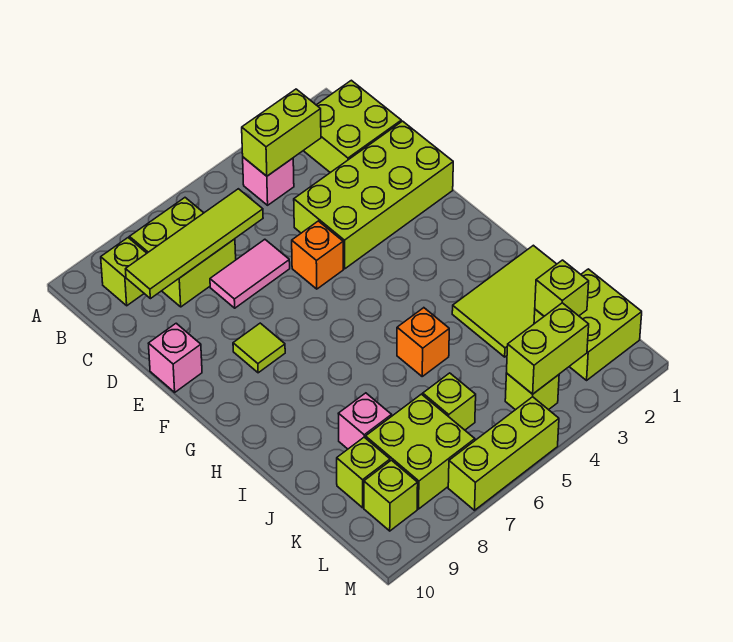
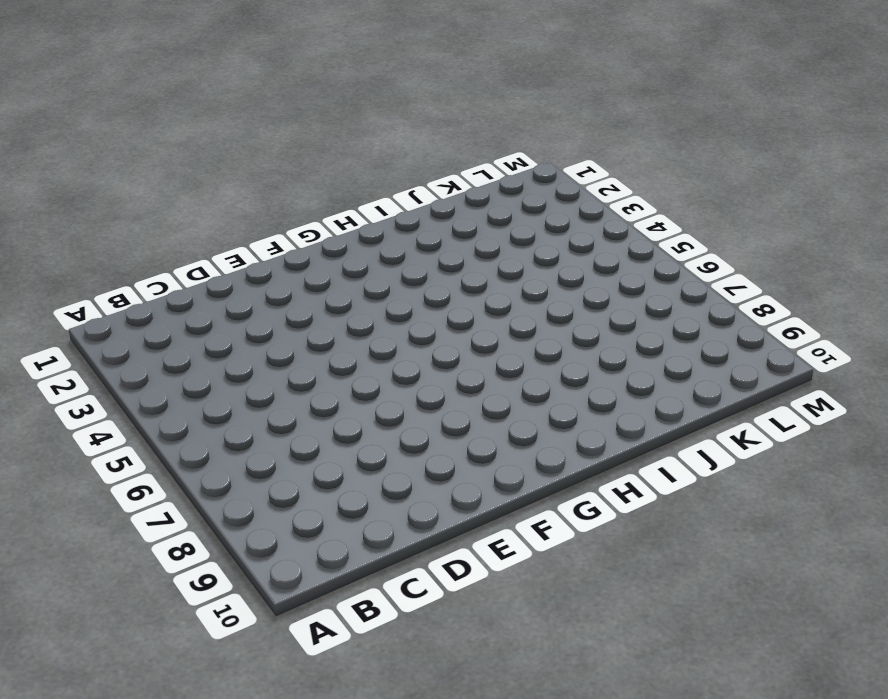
none -> lime brick B1:C2 level 1
none -> pink brick B4 level 1
none -> lime brick B7:C8 level 1

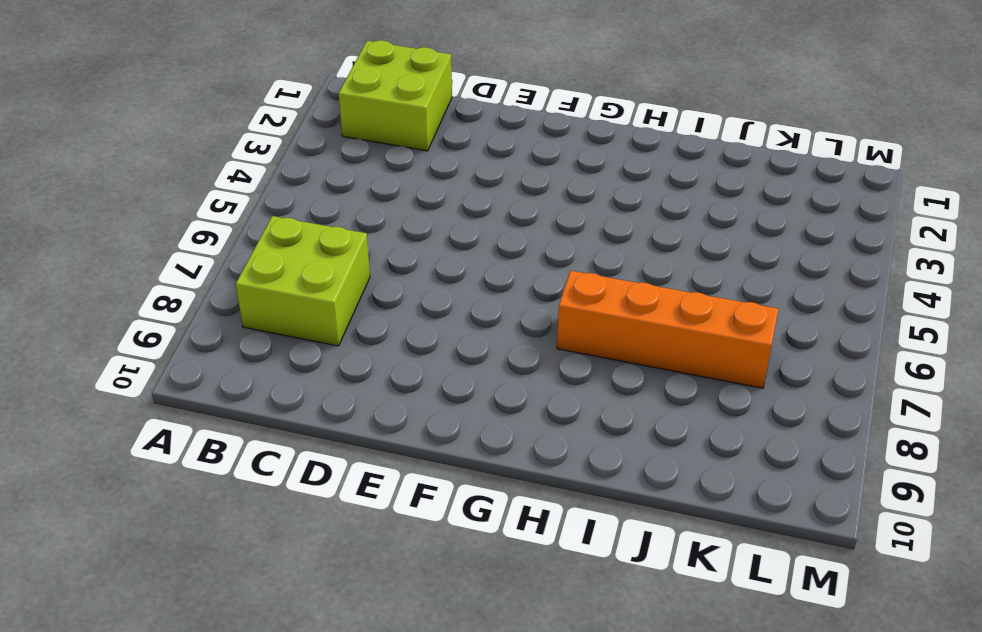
orange brick H7:K7 level 1 -> lime brick K7:L8 level 1
none -> pink brick B4 level 1
none -> lime brick B9 level 1
none -> lime brick D1:E4 level 1

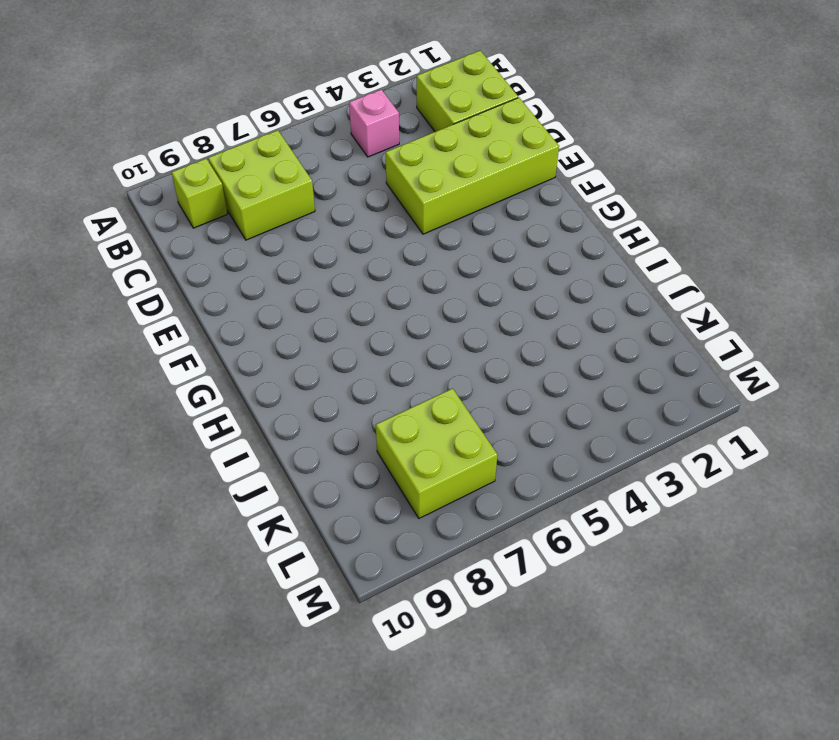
none -> pink tile D6:D7 level 1
none -> orange brick E5 level 1
none -> pink brick E10 level 1

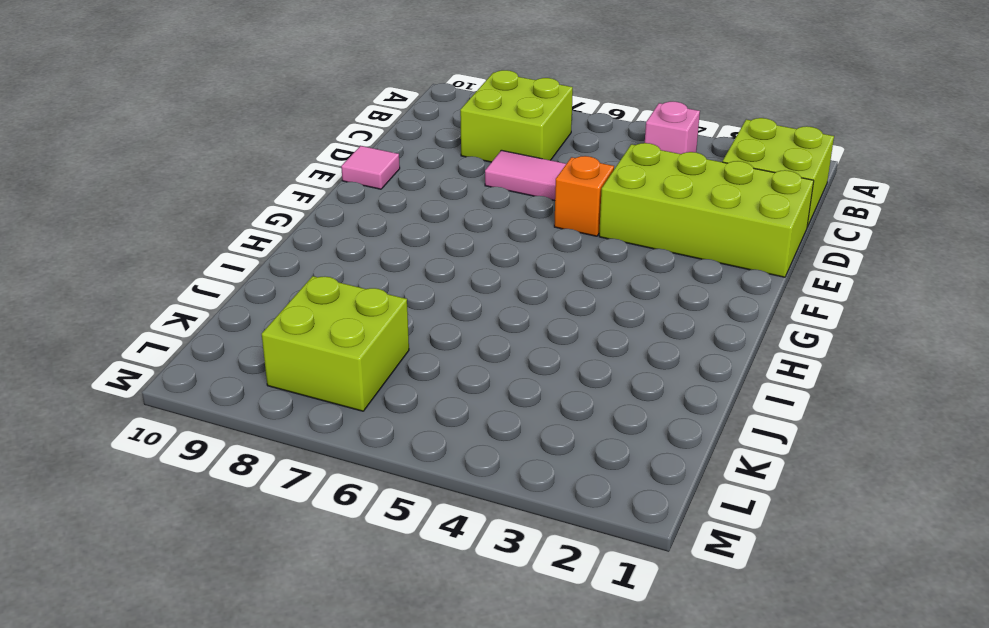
pink tile E10 level 1 -> pink brick E10 level 1
none -> lime brick B9 level 1
none -> lime tile F8 level 1
none -> lime tile I1:J3 level 1

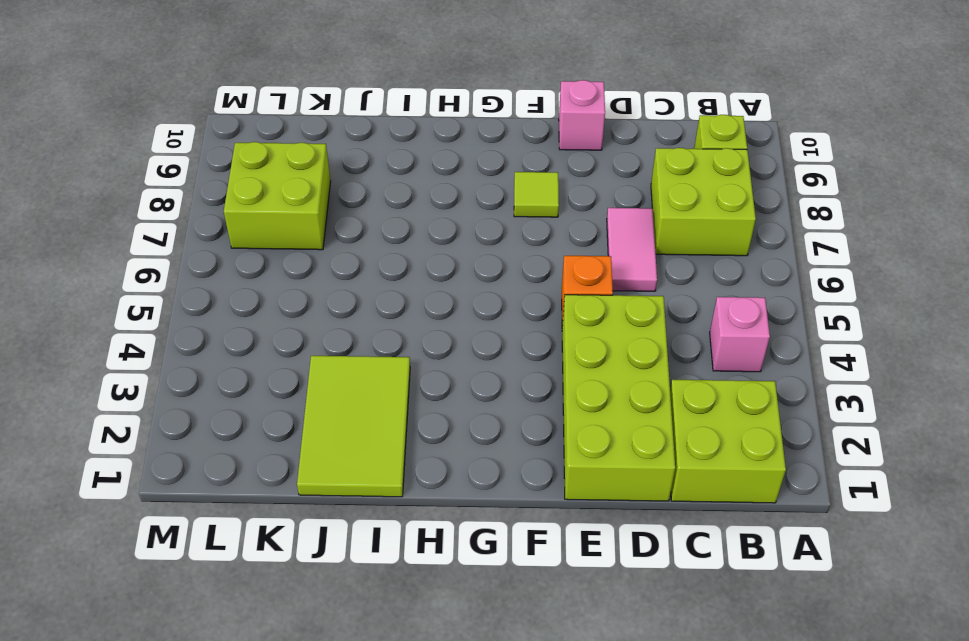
none -> orange brick I5 level 1
none -> pink brick J8 level 1
none -> lime brick K1:L2 level 1

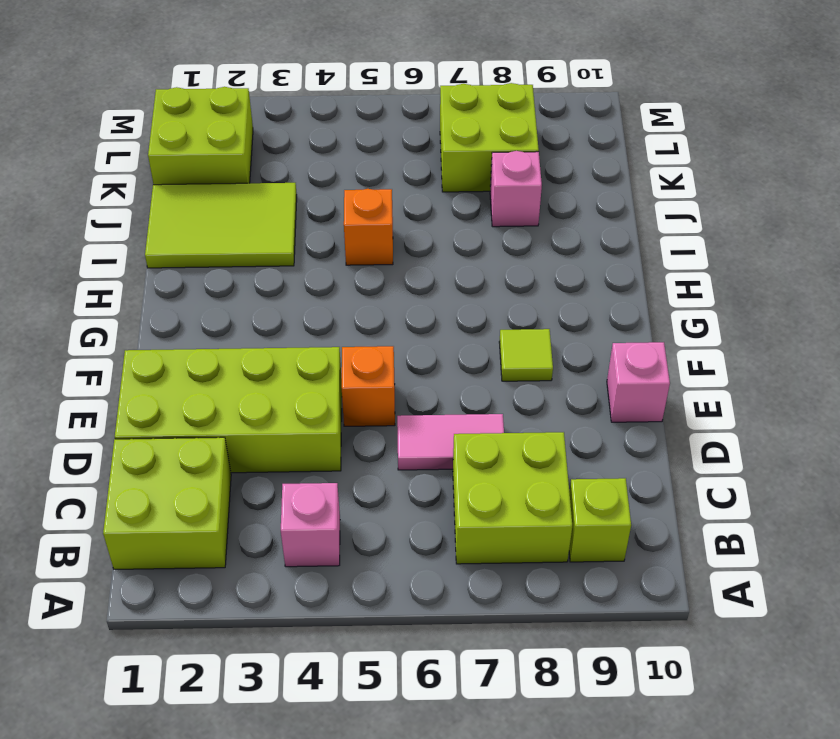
none -> lime brick K6 level 1
none -> lime brick K9 level 1
none -> lime brick L4 level 1

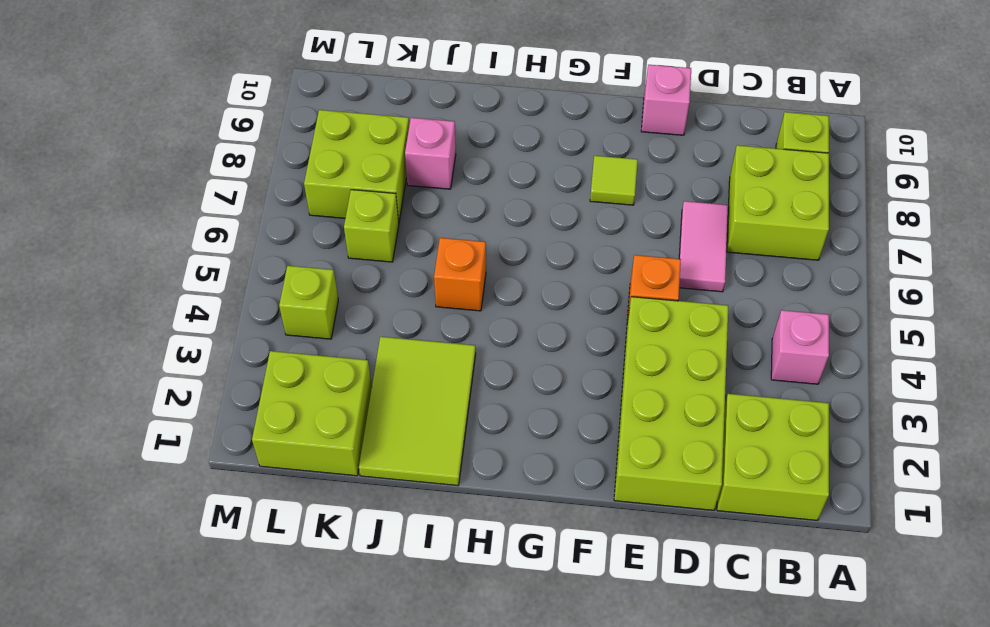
none -> lime brick K9 level 1
none -> lime brick L9 level 1
none -> lime brick M5:M7 level 1

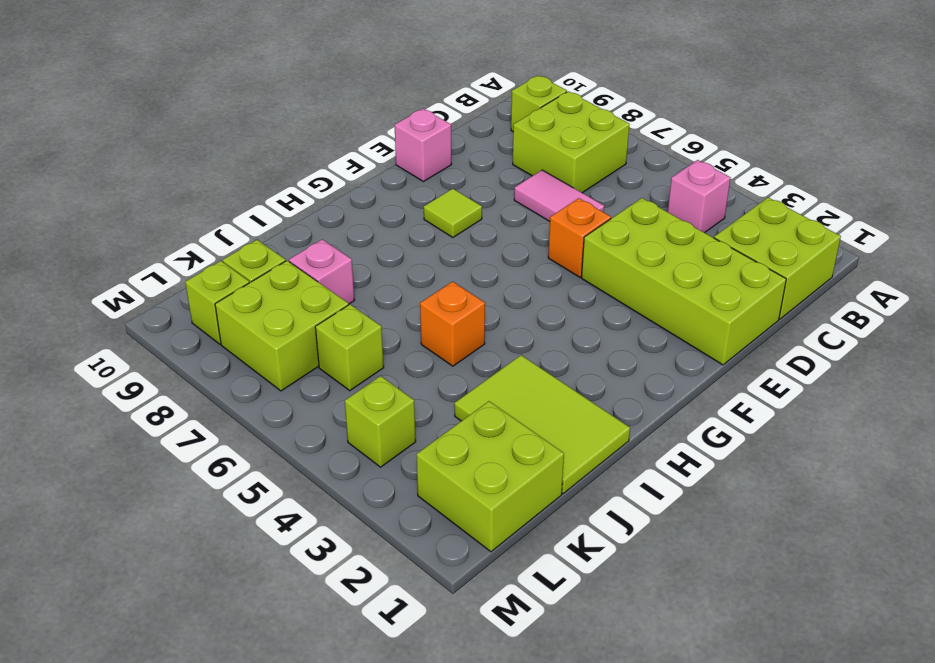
none -> lime brick M5:M7 level 1
none -> lime brick B3:B4 level 2
none -> lime tile C6:C9 level 2

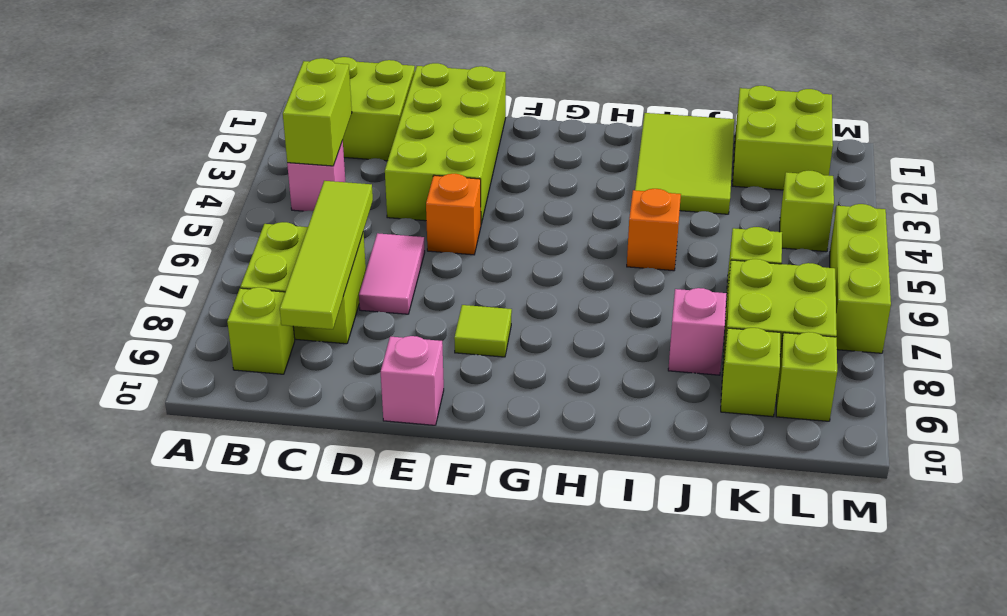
none -> lime brick K2 level 2
none -> lime brick L3:L4 level 2

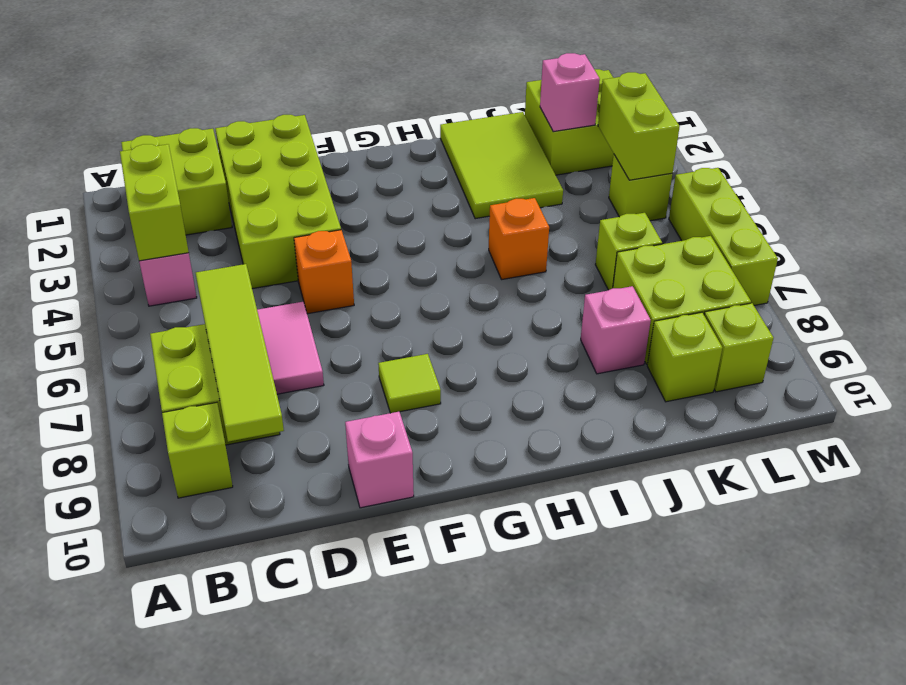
pink brick K2 level 2 -> lime brick K2 level 2

